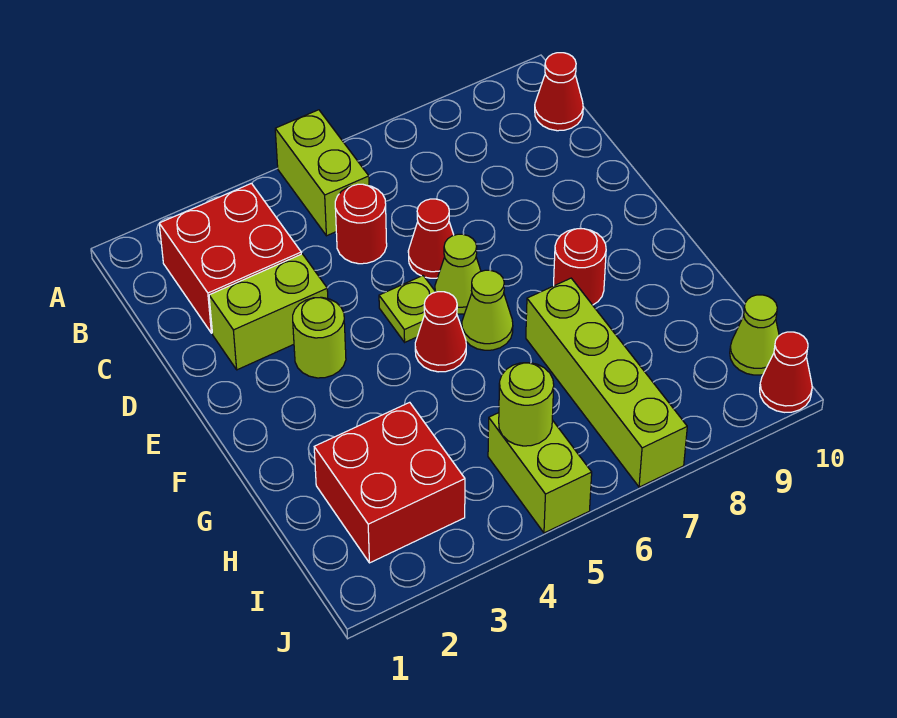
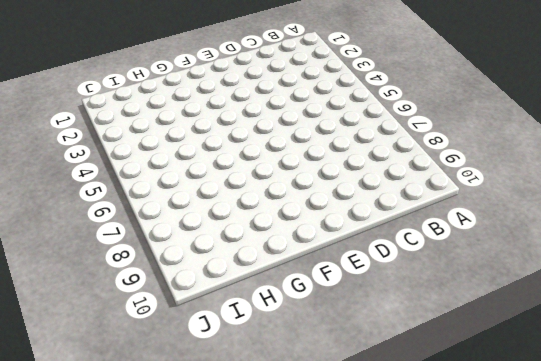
none -> lime brick A5:B5 level 1
none -> red brick B2:C3 level 1
none -> red cone B10 level 1

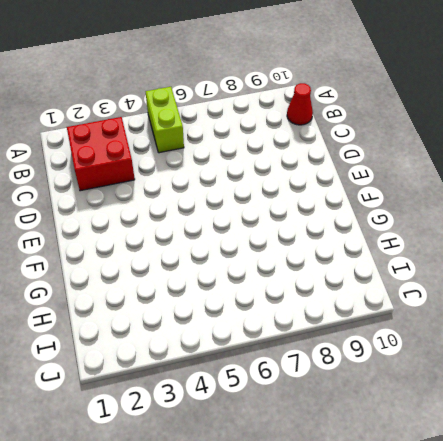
none -> red round brick C5 level 1
none -> lime brick D2:D3 level 1
none -> red cone D6 level 1

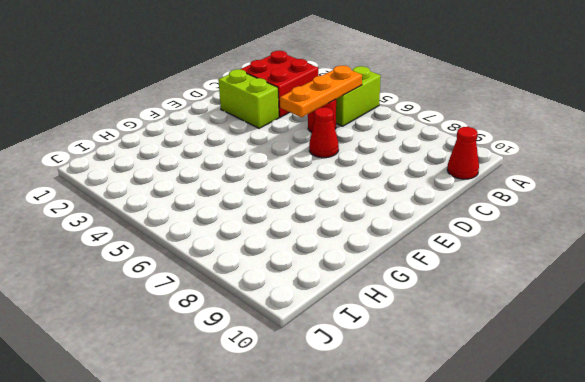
orange plate B5:D5 level 2 -> none
none -> lime round brick E3 level 1
none -> lime plate E5 level 1
none -> lime cone E6 level 1

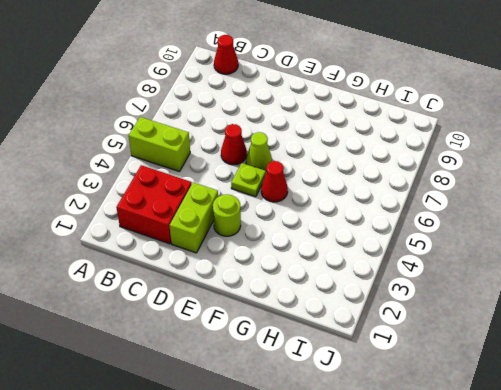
none -> red round brick C5 level 1
none -> lime cone F6 level 1
none -> red round brick F8 level 1

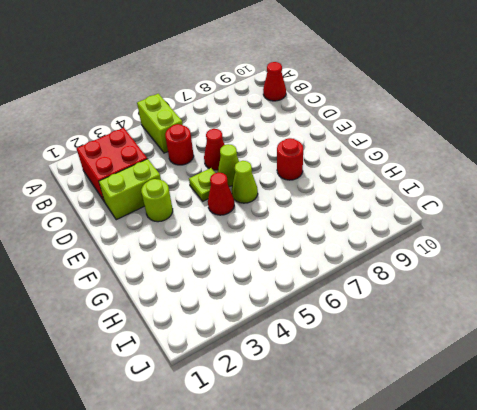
none -> lime brick G7:J7 level 1
none -> red brick H2:I3 level 1
none -> lime brick I5:J5 level 1

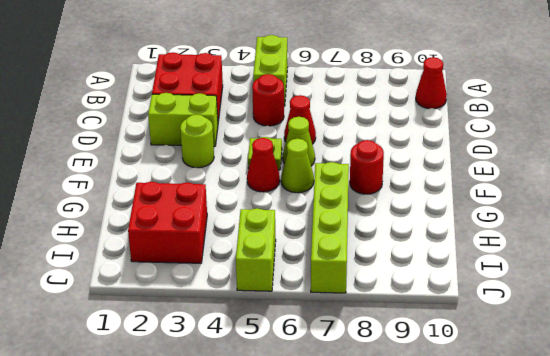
none -> lime cone I10 level 1
none -> red cone J10 level 1
none -> lime round brick I5 level 2

